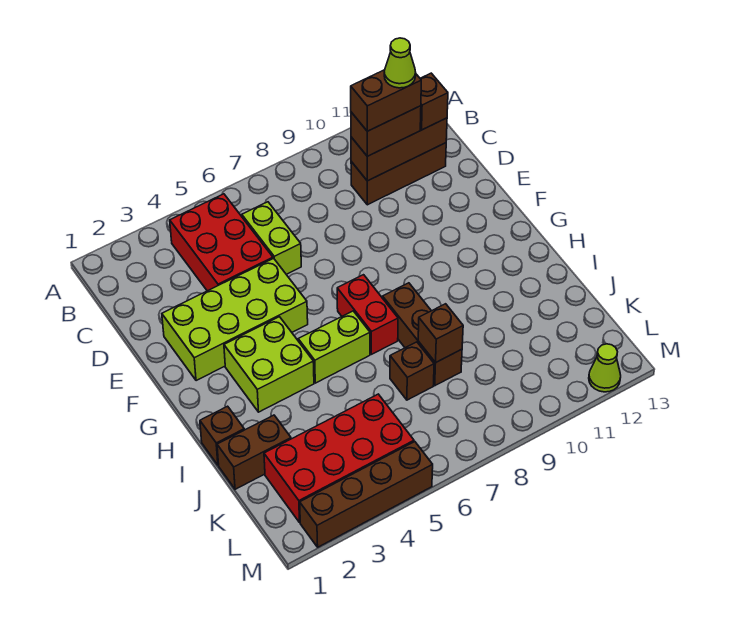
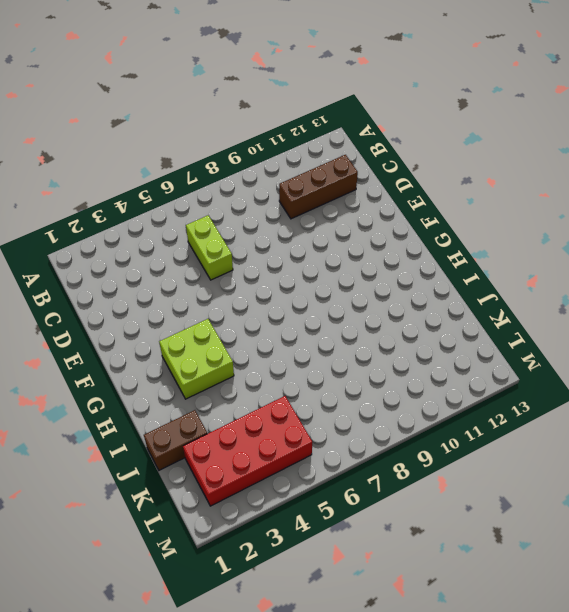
none -> red brick B4:D5 level 1
none -> lime brick E2:F5 level 1
none -> red brick G7:H7 level 1

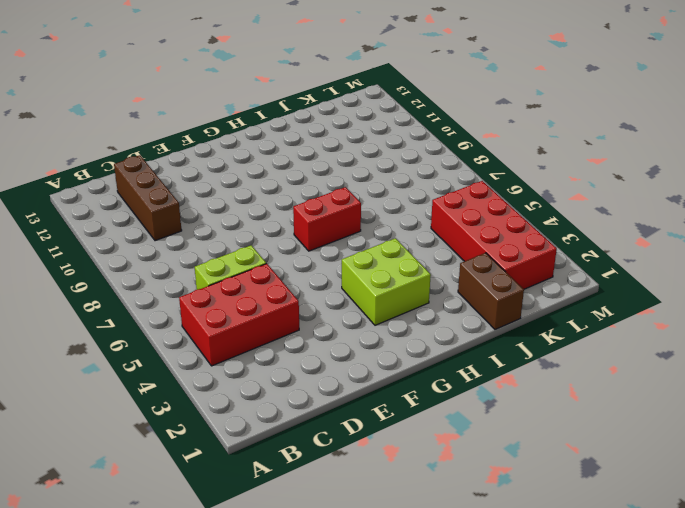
none -> lime brick E2:F5 level 1
none -> lime brick H5:H6 level 1
none -> brown brick H8:J8 level 1

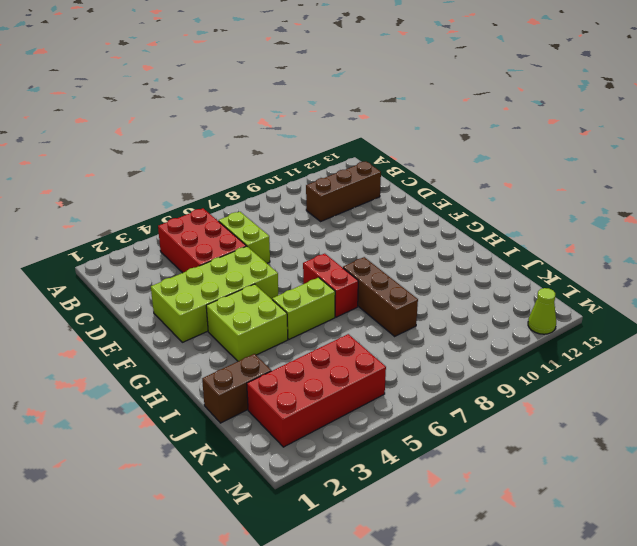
none -> brown brick I1 level 1
none -> brown brick J7 level 1
none -> brown brick M2:M5 level 1

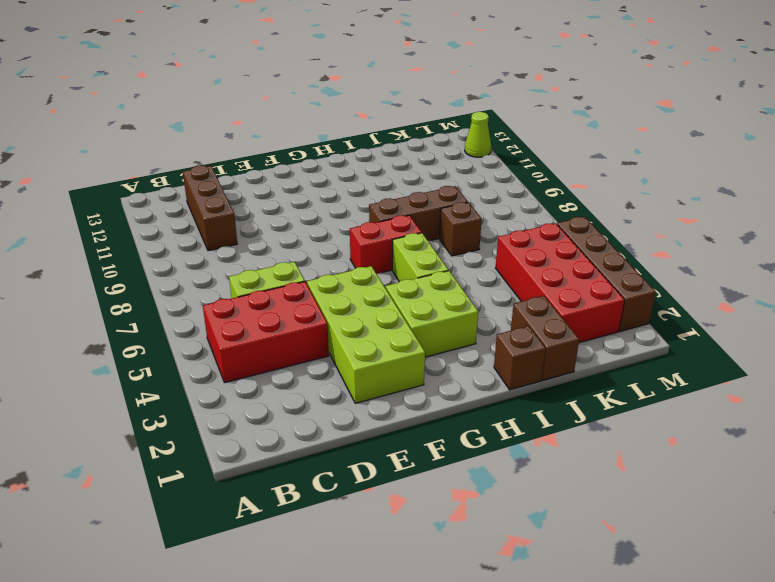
none -> brown brick C10:C12 level 2
none -> brown brick J8 level 2
none -> brown brick C10:C11 level 3

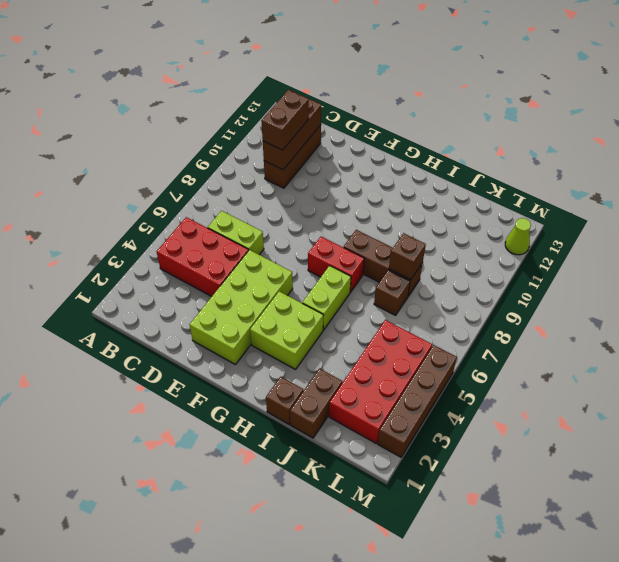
none -> brown brick C12 level 3
none -> brown brick C10:C11 level 4
none -> lime cone C11 level 5

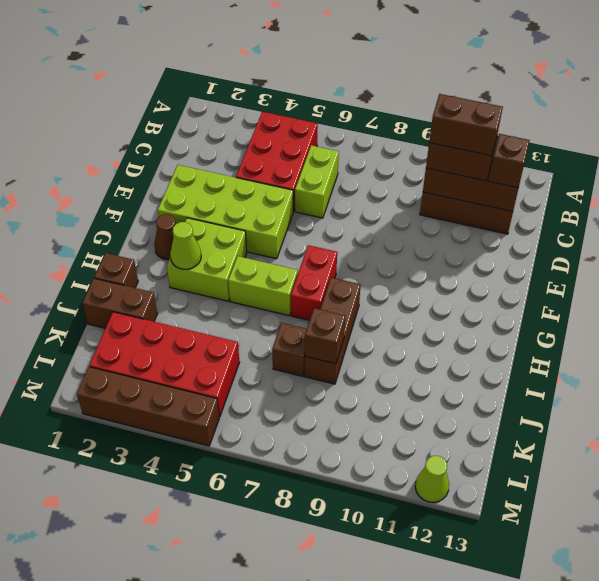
brown cone G2 level 1 -> none
lime cone H3 level 2 -> lime cone C11 level 5

